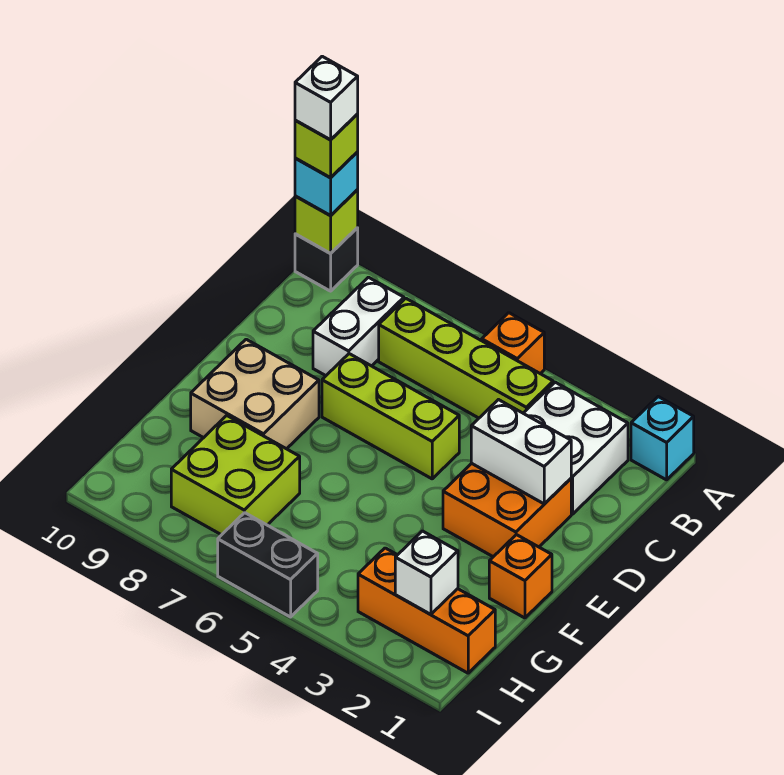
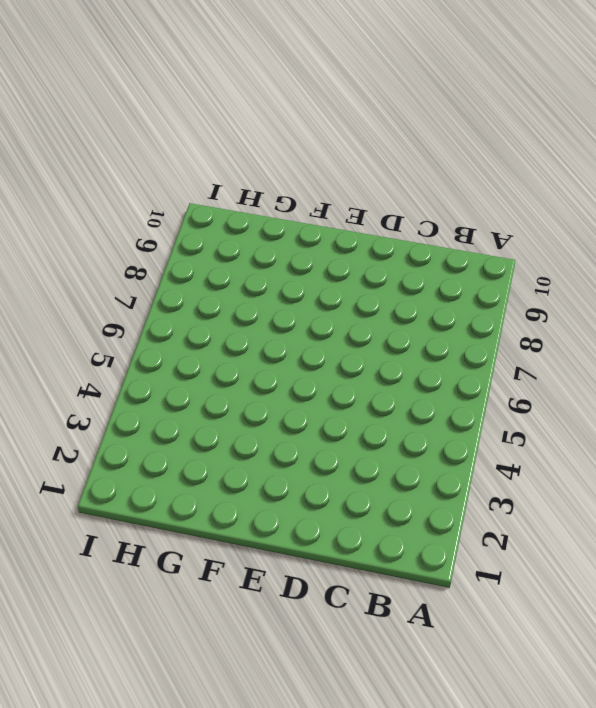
none -> cyan brick A1 level 1
none -> orange brick A5 level 1
none -> black brick A10 level 1

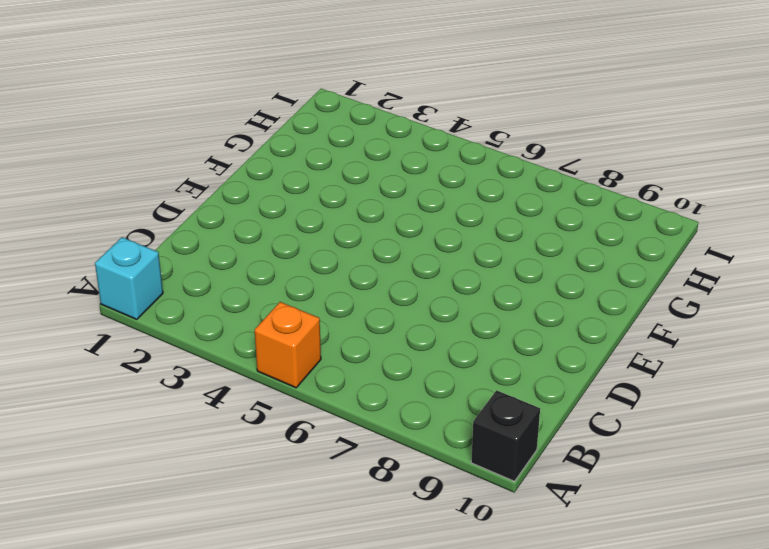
none -> white brick B2:C3 level 1
none -> lime brick B4:B7 level 1
none -> white brick B8:C8 level 1

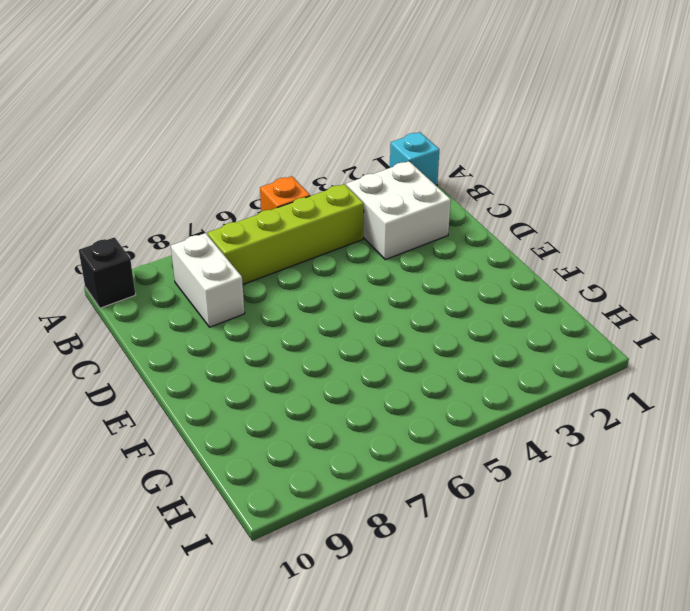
none -> orange brick D2:E3 level 1
none -> lime brick D5:D7 level 1
none -> tan brick E8:F9 level 1

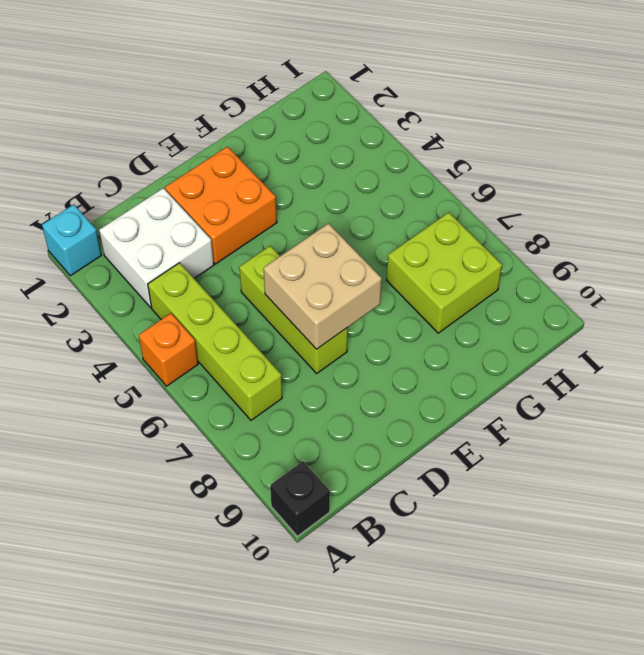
tan brick D6:E7 level 2 -> tan brick E8:F9 level 1
none -> white brick B8:C8 level 1
none -> orange brick F1 level 1
none -> orange brick H1:H3 level 1

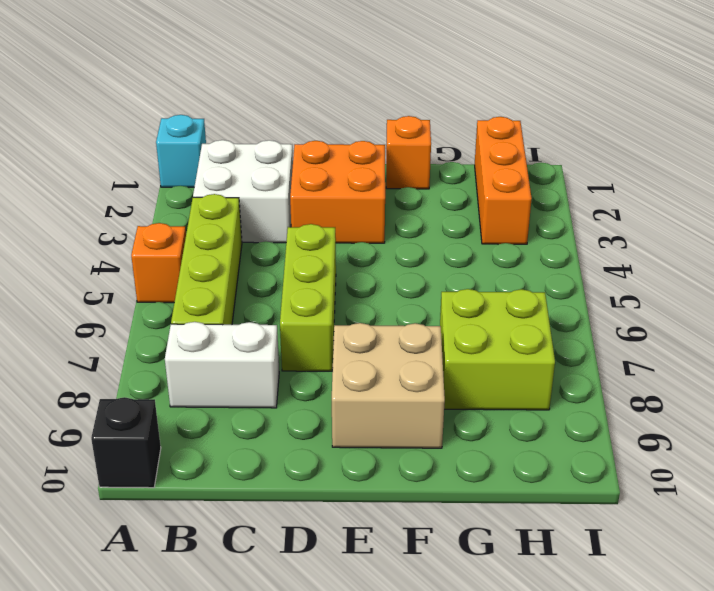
none -> black brick I5:I6 level 1
none -> lime brick A10 level 2
none -> white brick D2:D3 level 2

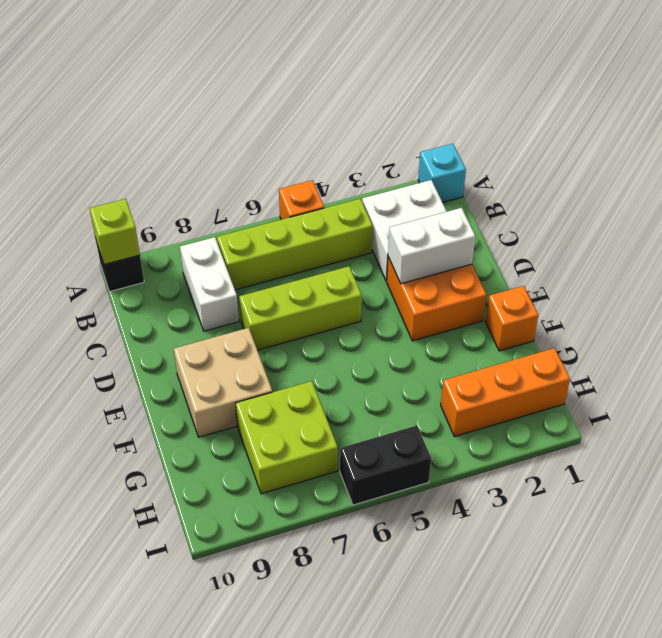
none -> white brick H2 level 2
none -> cyan brick A10 level 3
none -> lime brick A10 level 4

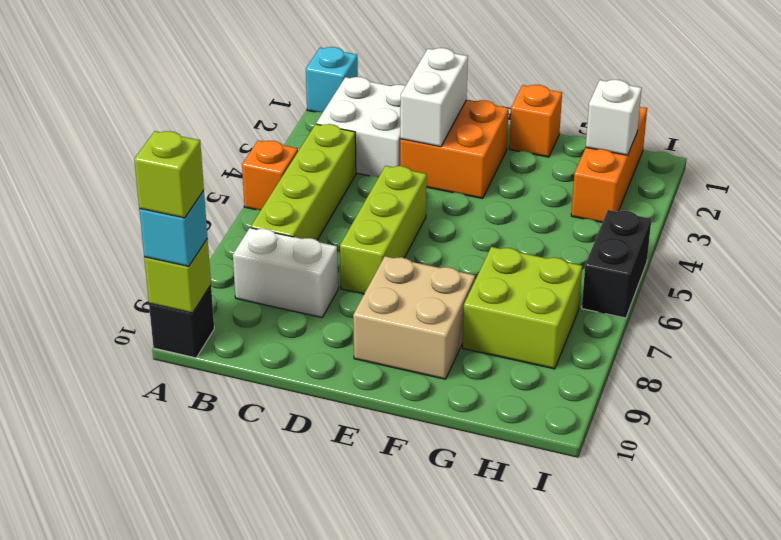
none -> white brick A10 level 5

